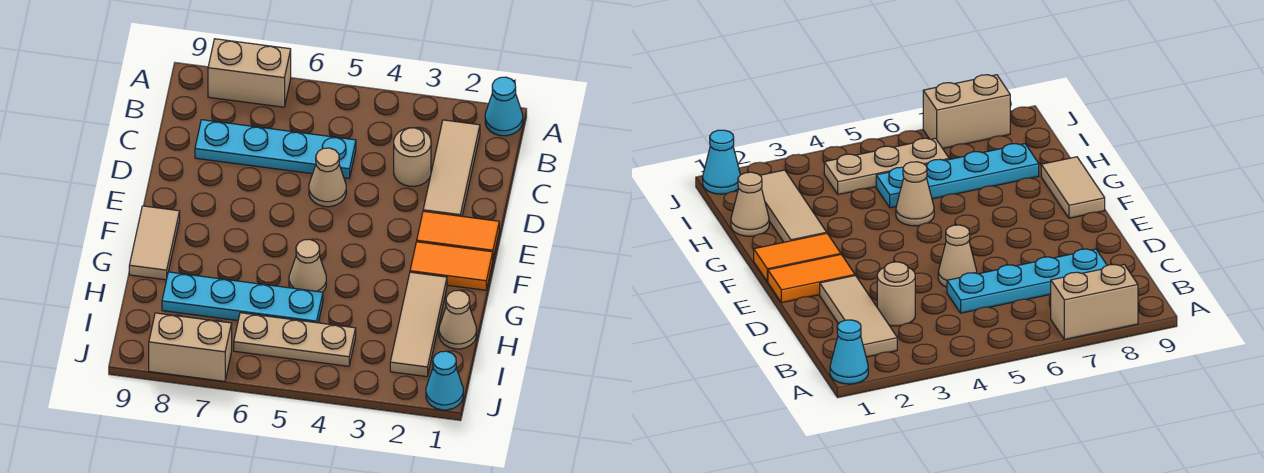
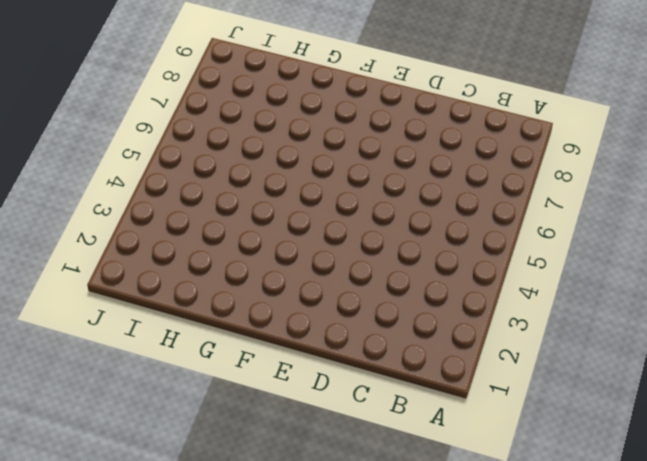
none -> cyan cone A1 level 1
none -> tan brick A7:A8 level 1
none -> tan tile B2:D2 level 1

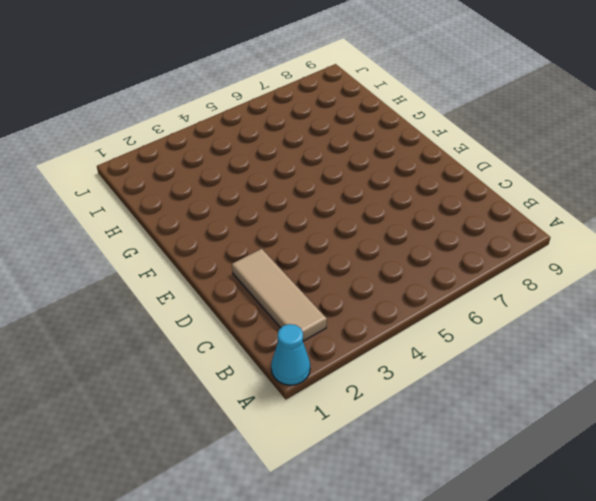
none -> tan brick A7:A8 level 1
none -> tan round brick C3 level 1
none -> cyan plate C5:C8 level 1

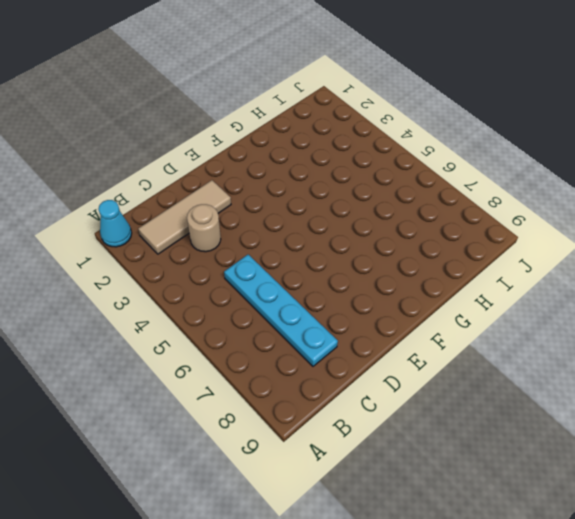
none -> tan brick A7:A8 level 1
none -> tan cone D5 level 1
none -> orange tile E1:E2 level 1

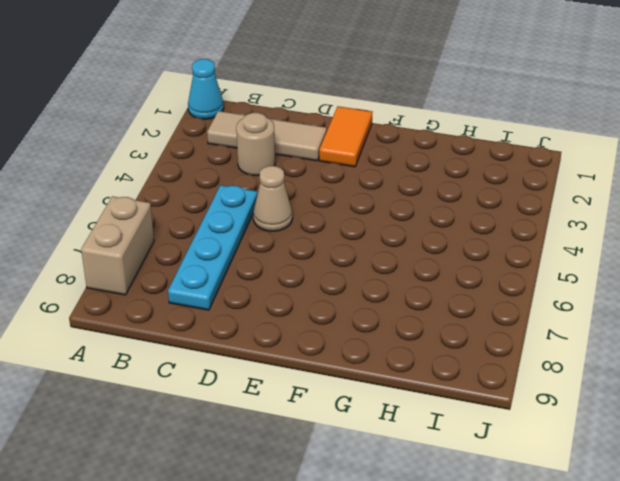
none -> orange tile F1:F2 level 1
none -> tan tile F9:G9 level 1
none -> tan tile G2:I2 level 1

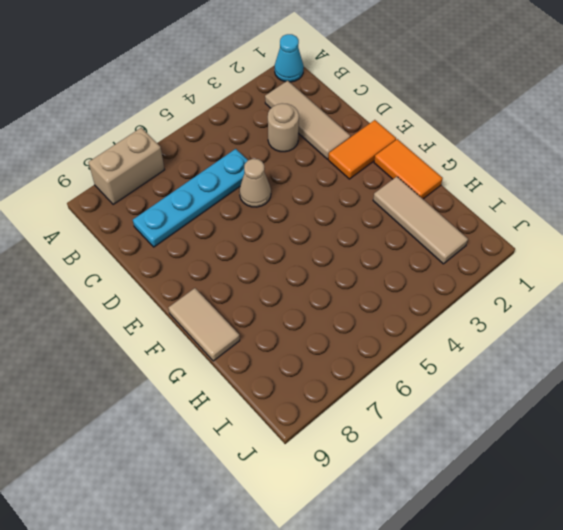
orange tile F1:G1 level 1 -> orange tile F1:F2 level 1
none -> tan cone G5 level 1
none -> tan cone H1 level 1
none -> cyan plate H5:H8 level 1

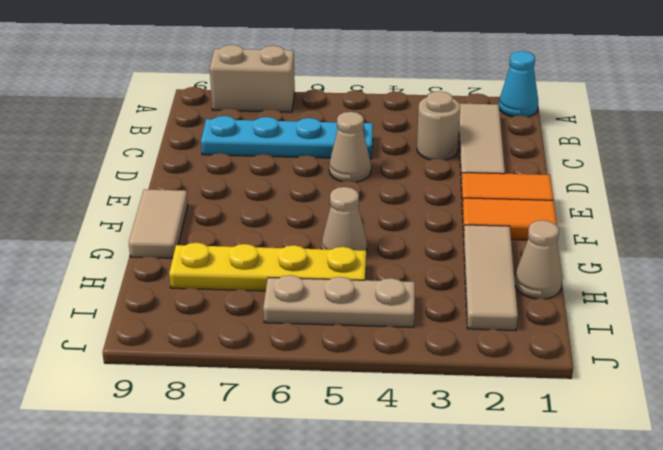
yellow plate H5:H8 level 1 -> cyan plate H5:H8 level 1
none -> cyan cone J1 level 1
none -> tan brick J7:J8 level 1

